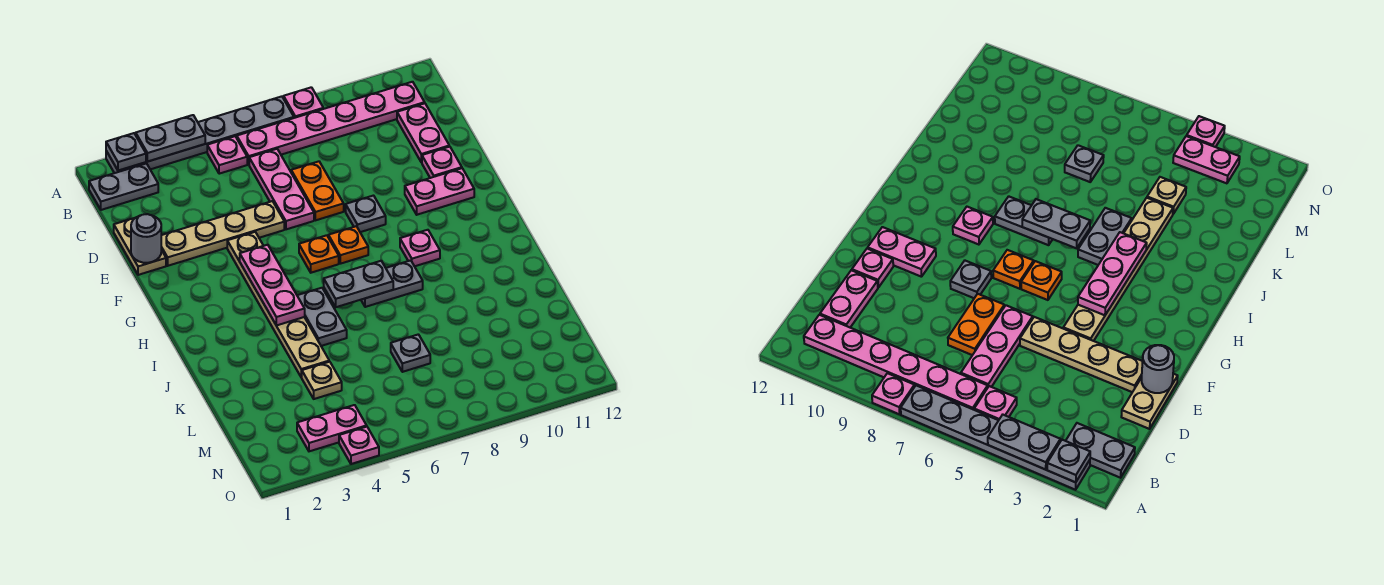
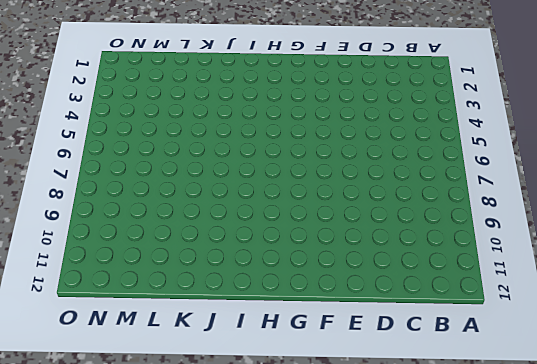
none -> grey plate A2:A7 level 1
none -> pink plate A8 level 1
none -> grey plate B1:B2 level 1

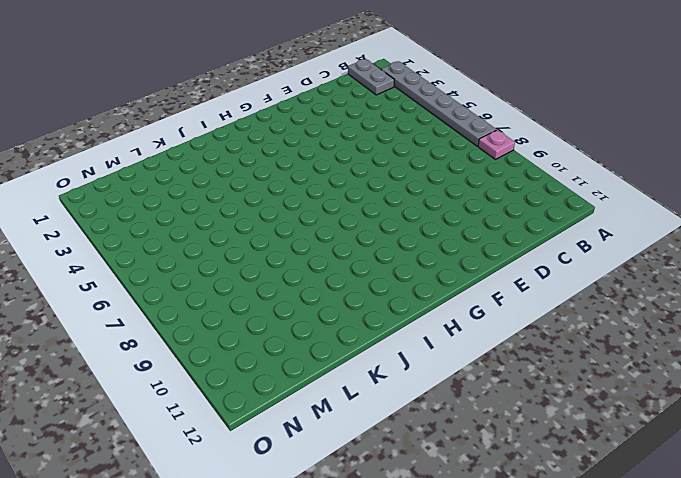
none -> pink plate B5 level 1
none -> pink plate B6:B11 level 1
none -> pink plate C6:E6 level 1

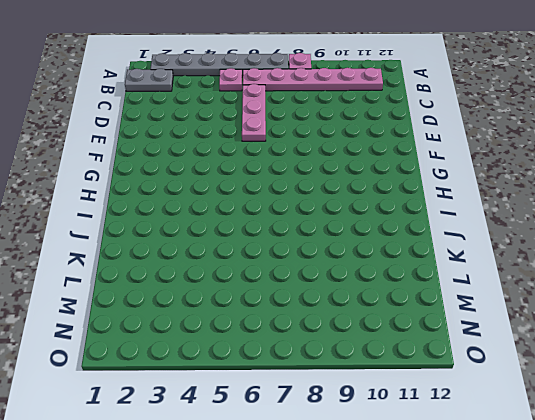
none -> pink plate C11:D11 level 1
none -> tan plate D1:E1 level 1
none -> orange plate D7:E7 level 1

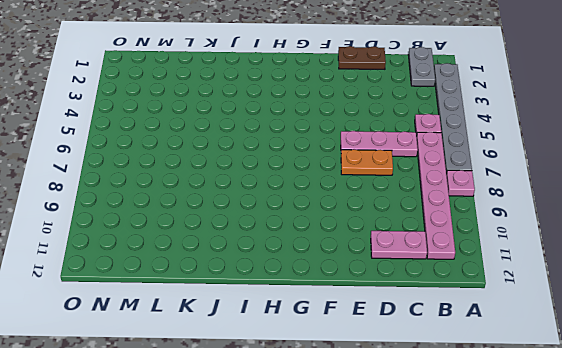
brown plate D1:E1 level 1 -> tan plate D1:E1 level 1
none -> tan plate E2:E5 level 1
none -> pink plate E11 level 1
none -> tan plate F4:K4 level 1

